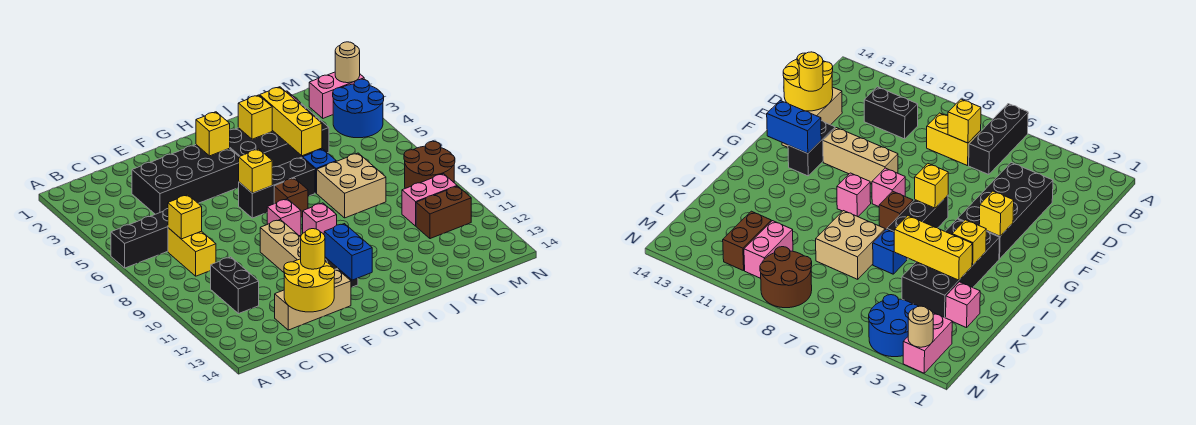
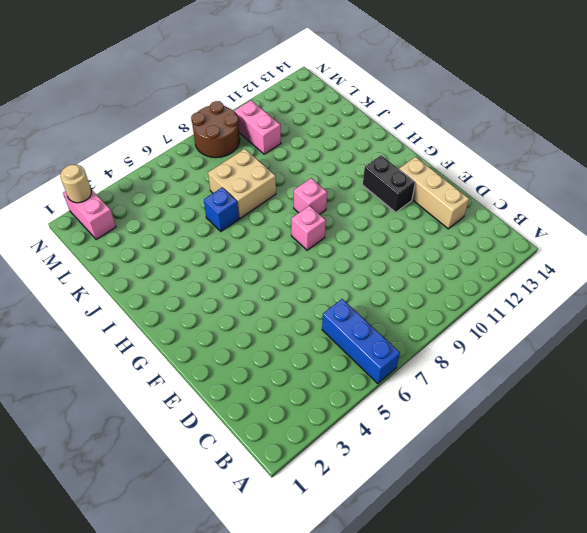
blue brick A6:C6 level 1 -> black brick A6:C6 level 1
none -> yellow brick C7:C8 level 1
none -> black brick C10:C11 level 1
none -> black brick D3:G4 level 1

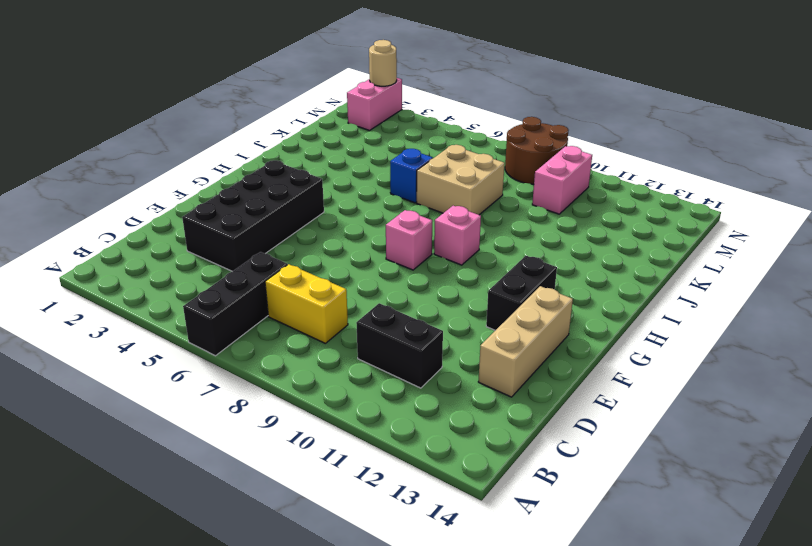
none -> tan brick F9:F11 level 1
none -> black brick G6:I6 level 1
none -> black brick H3:K4 level 1

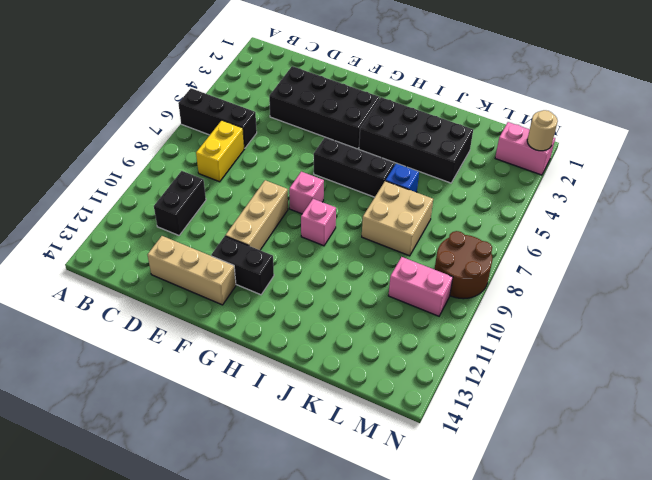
none -> brown brick H7 level 1
none -> pink brick K2 level 1
none -> brown brick L11:M11 level 1

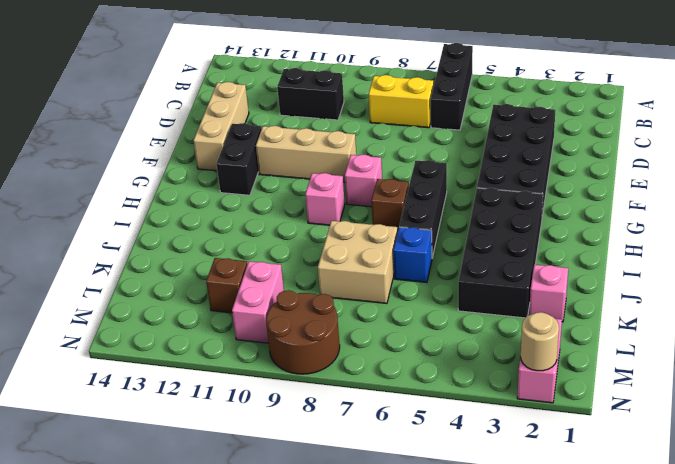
brown brick L11 level 1 -> brown brick L11:M11 level 1
none -> blue round brick M3:N4 level 1
none -> yellow brick C7 level 2
none -> yellow round brick D13:E14 level 2

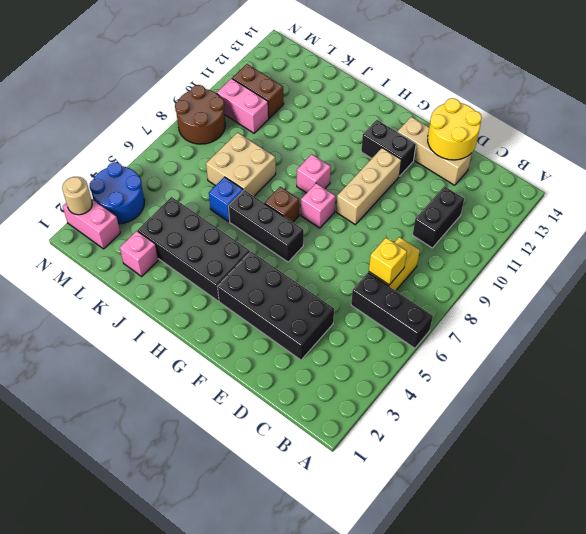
none -> yellow brick G3 level 2
none -> yellow brick G6 level 2
none -> blue brick G12:G13 level 2

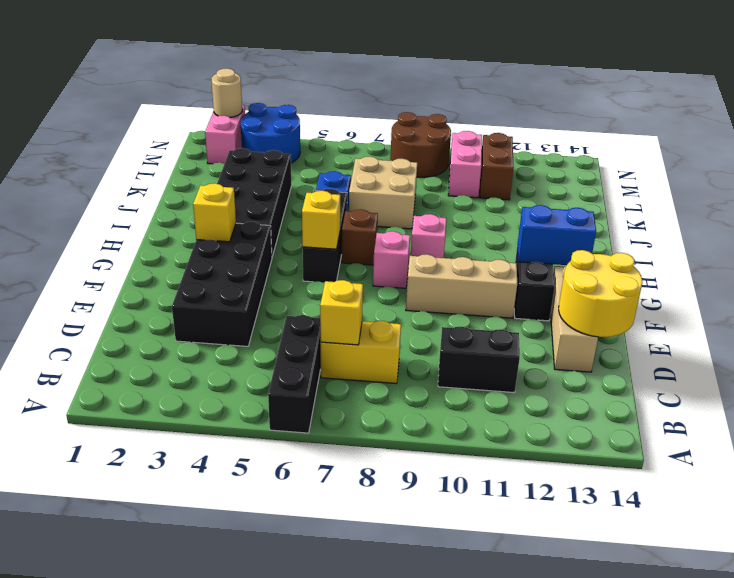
none -> pink brick K2 level 1
none -> yellow brick I3 level 2
none -> yellow brick J3:J5 level 2

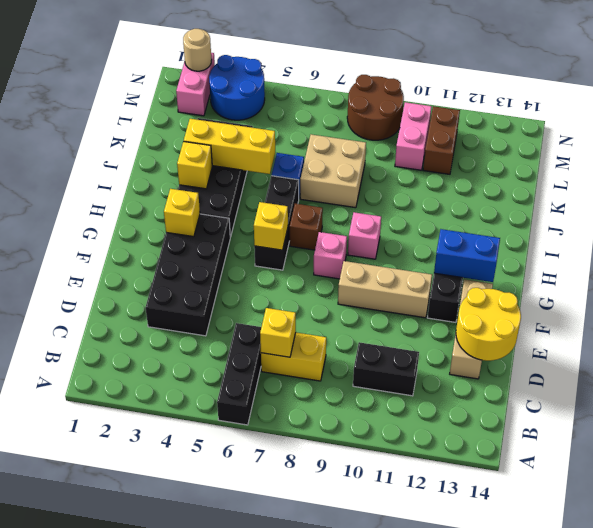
none -> pink brick K2 level 1
none -> yellow round brick E13 level 3

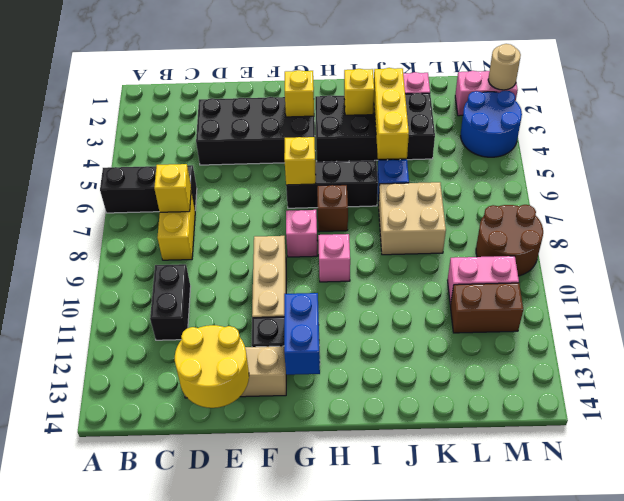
none -> yellow round brick E13 level 3

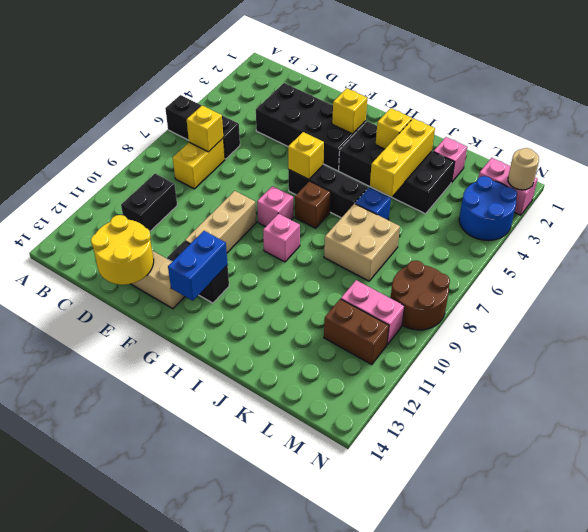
none -> yellow round brick E13 level 3

